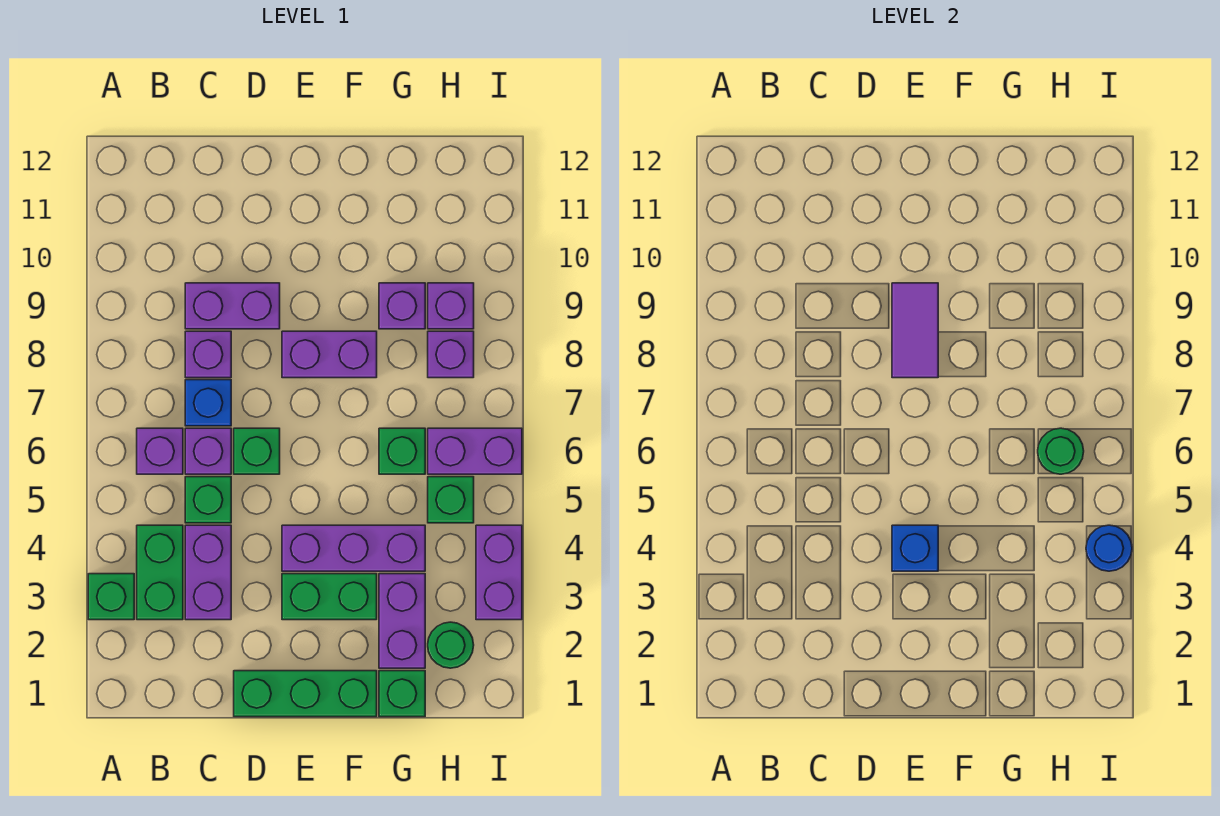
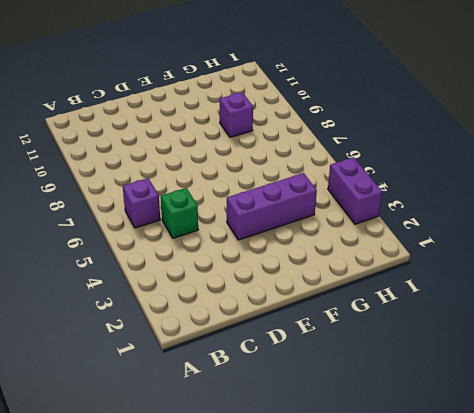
none -> green brick A3 level 1
none -> green brick B3:B4 level 1
none -> purple brick C3:C4 level 1

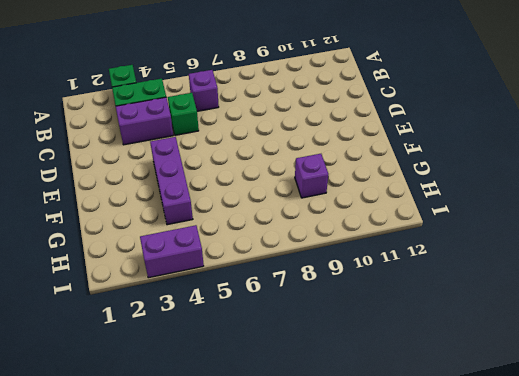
none -> purple brick C6 level 1
none -> blue brick C7 level 1
none -> purple brick C8 level 1

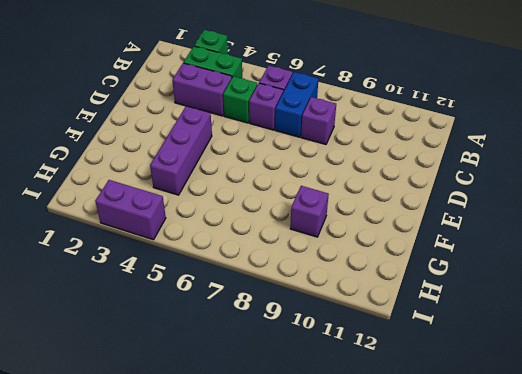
blue brick B7:C7 level 1 -> blue brick C7 level 1
none -> purple brick C9:D9 level 1
none -> green brick D1:F1 level 1
none -> green brick D6 level 1

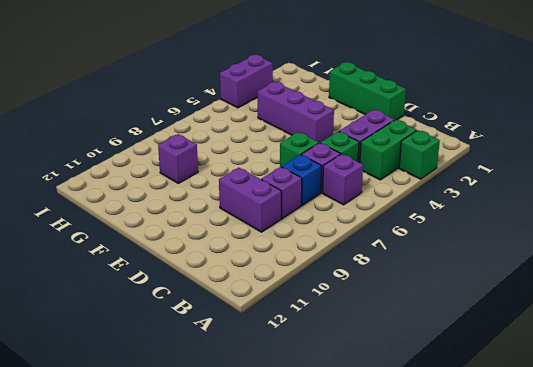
none -> green brick E3:F3 level 1
none -> purple brick E8:F8 level 1
none -> green brick G1 level 1

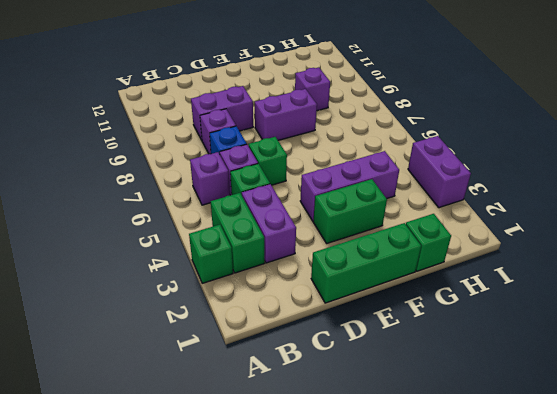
none -> purple brick G2:G3 level 1
none -> green brick G6 level 1
none -> green round brick H2 level 1

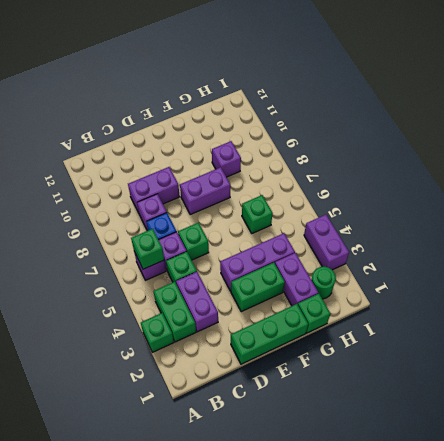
green brick B6 level 2 -> green brick H5 level 1
none -> purple brick H6:I6 level 1
none -> purple brick H8 level 1
none -> purple brick H9 level 1

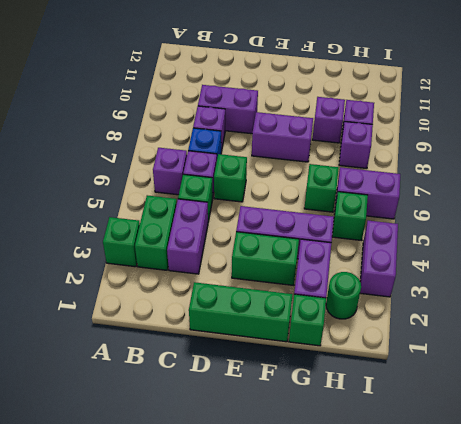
none -> blue brick E4 level 2
none -> purple tile E8:E9 level 2
none -> green round brick H6 level 2

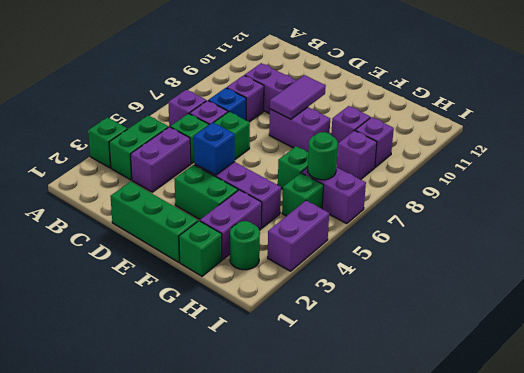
none -> blue round brick I4 level 2

